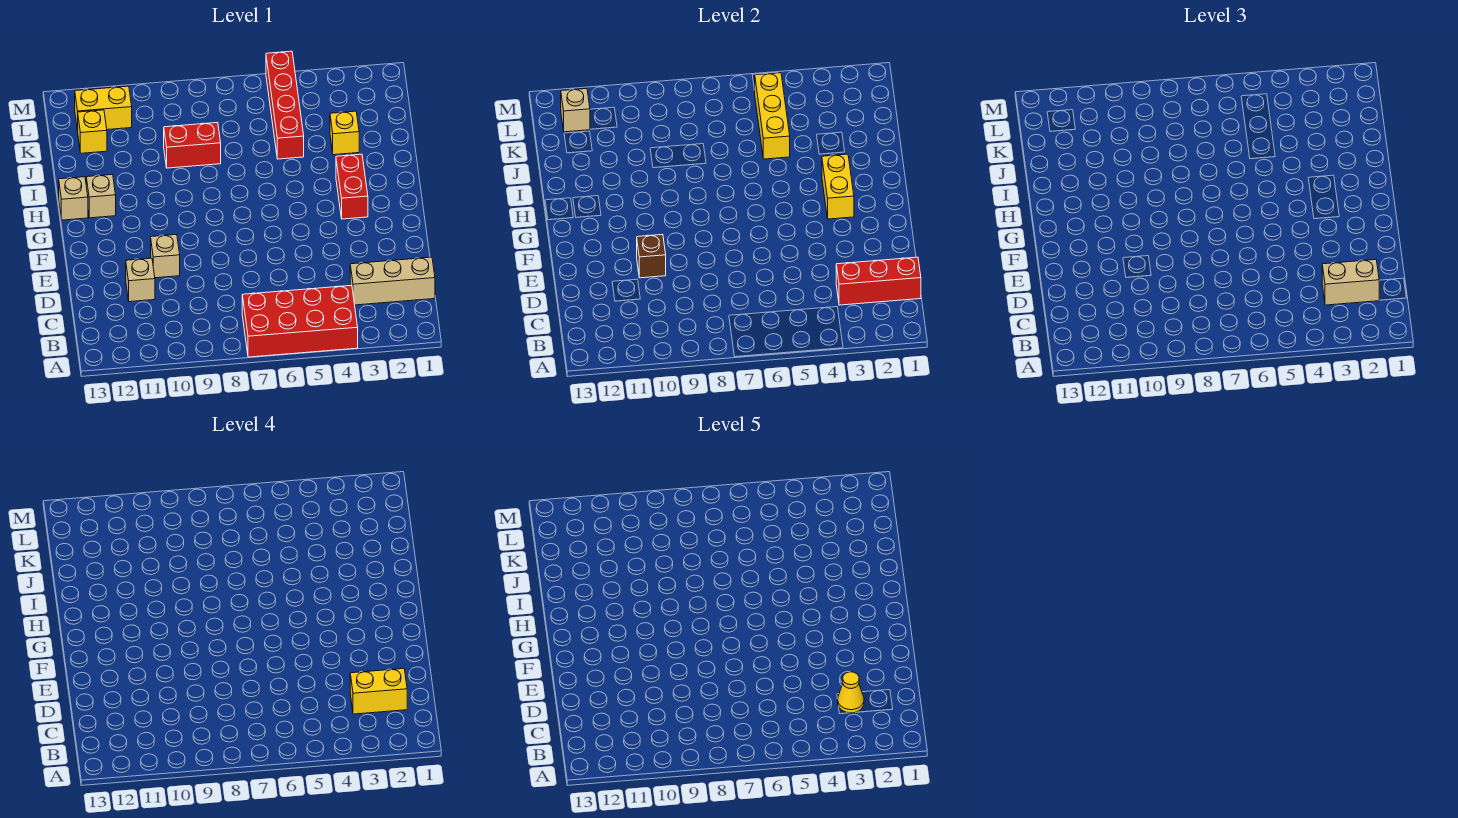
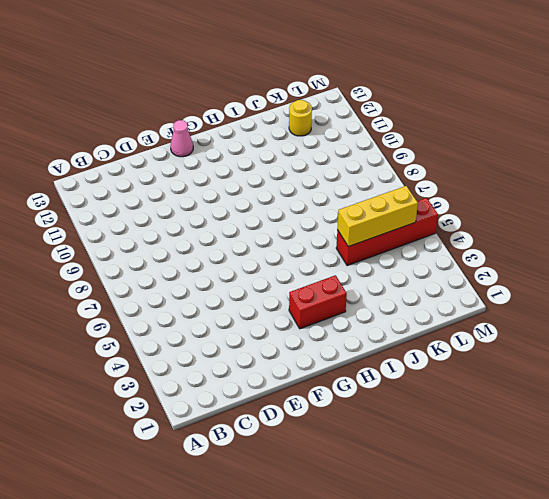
pink cone F13 level 1 -> none
yellow round brick K12 level 1 -> yellow brick K12 level 1
none -> red brick A4:B7 level 1
none -> tan brick C1:C3 level 1
none -> tan brick D11 level 1

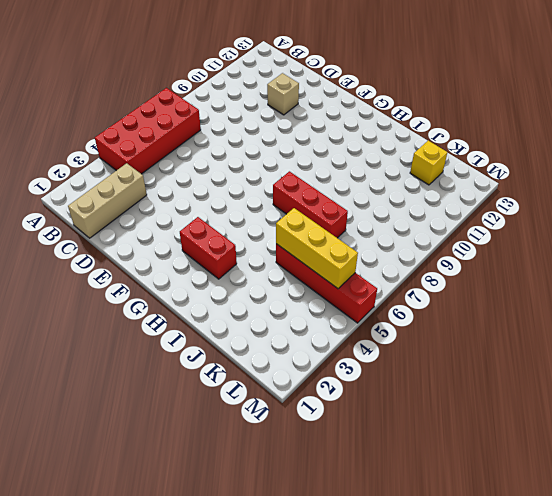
red brick H7:J7 level 1 -> red brick C1:C3 level 2
none -> tan brick E10 level 1
none -> tan brick H12 level 1
none -> tan brick H13 level 1

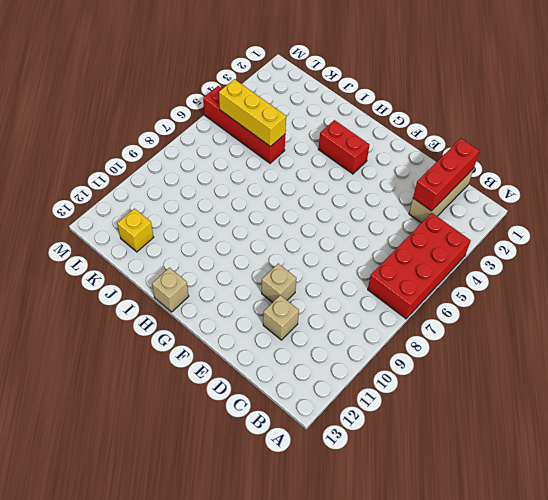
none -> tan brick H12 level 1
none -> yellow brick J3 level 1
none -> red brick J8:J9 level 1

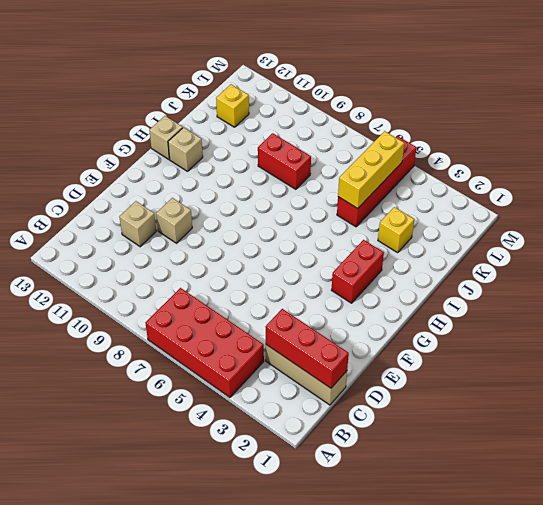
none -> yellow brick L11:L12 level 1
none -> brown brick E10 level 2
none -> yellow brick G3:H3 level 2

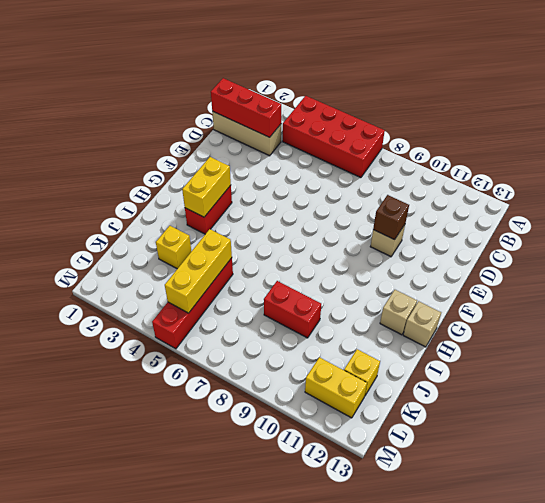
none -> tan brick D11 level 1
none -> tan brick L12 level 2
none -> tan brick C2:C3 level 3

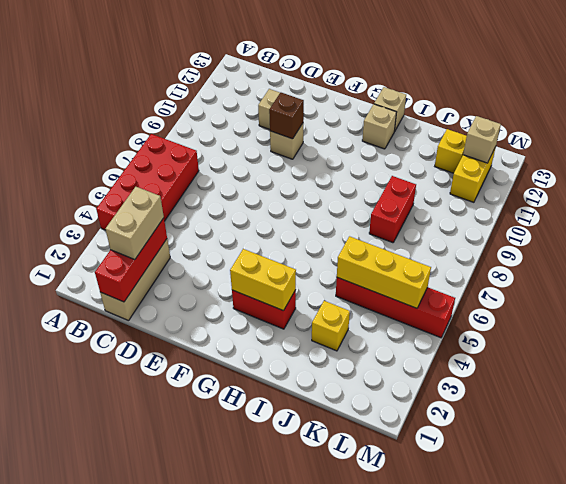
none -> yellow brick C2:C3 level 4
none -> yellow cone C3 level 5

